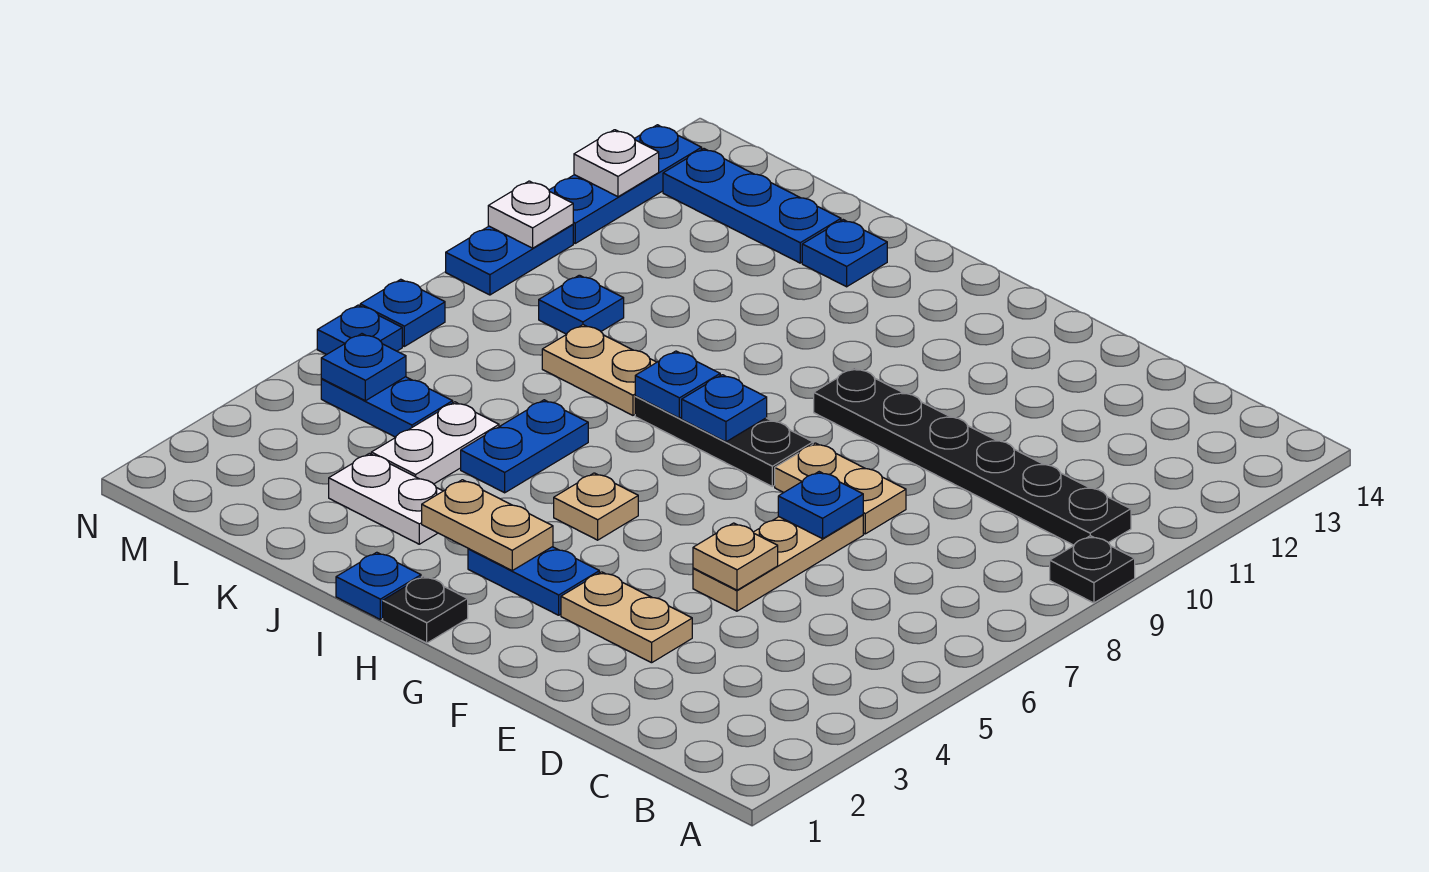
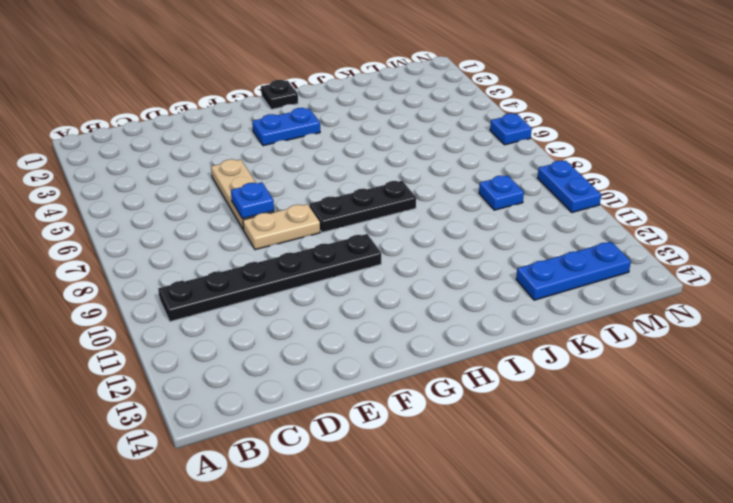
none -> black plate A9 level 1
none -> tan plate E3:F3 level 1
none -> tan plate H5 level 1
none -> blue plate I1 level 1

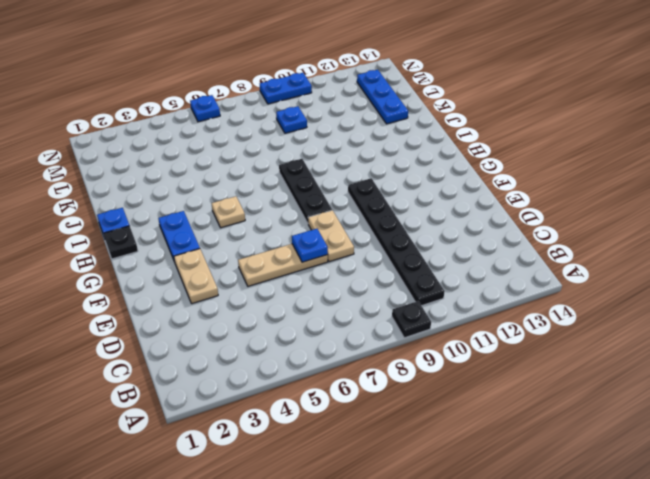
none -> white plate J3:K3 level 1
none -> blue plate J5:J6 level 1
none -> tan plate J8:K8 level 1
none -> blue plate J13 level 1

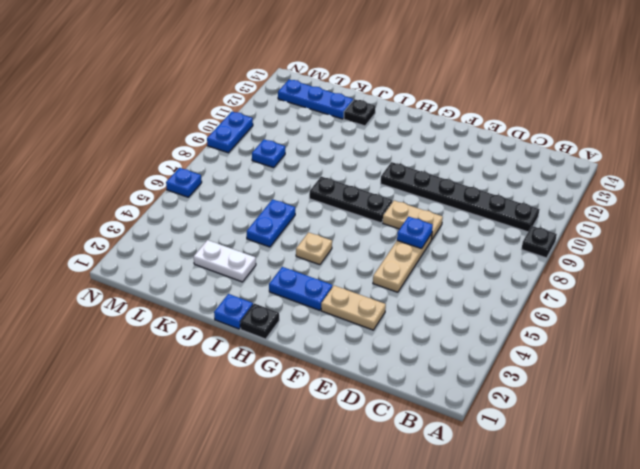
black plate J13 level 1 -> blue plate J13 level 1
none -> tan plate J8:K8 level 1
none -> white plate K4:K5 level 1
none -> blue plate L5:M5 level 1
none -> blue plate N7 level 1

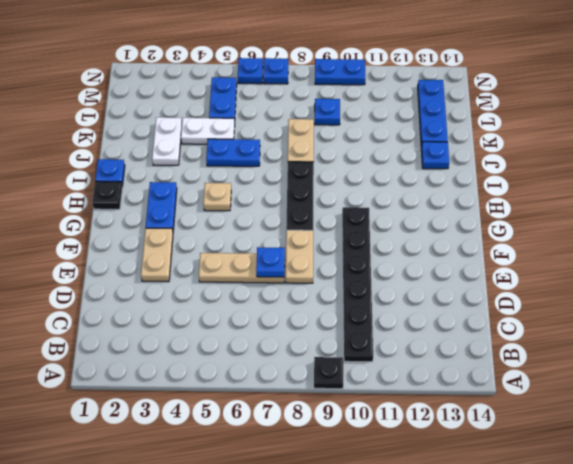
none -> blue plate N11:N13 level 1
none -> tan plate E5 level 2
none -> tan plate H3:I3 level 2
none -> blue plate H8 level 2

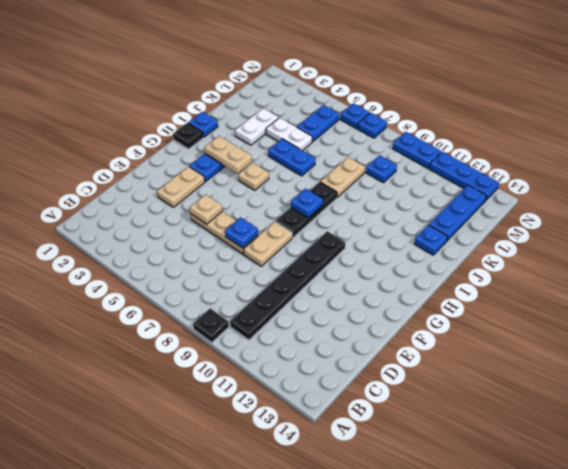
tan plate H3:H4 level 2 -> tan plate H3:I3 level 2
none -> blue plate I8 level 2
none -> blue plate M5 level 2
none -> white plate N10 level 2
none -> white plate N12 level 2

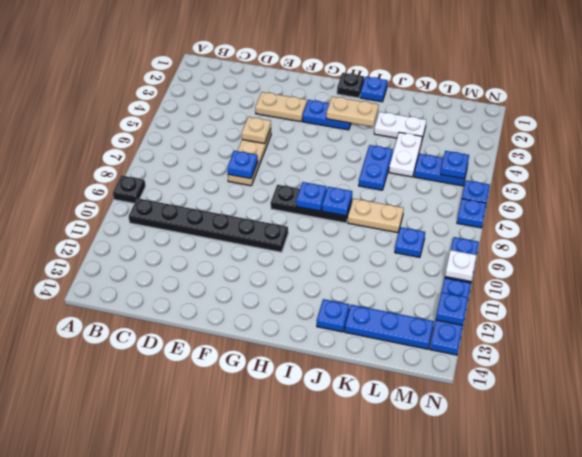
blue plate N12 level 2 -> white plate N12 level 2
none -> tan plate E8:F8 level 1
none -> tan plate H5 level 1

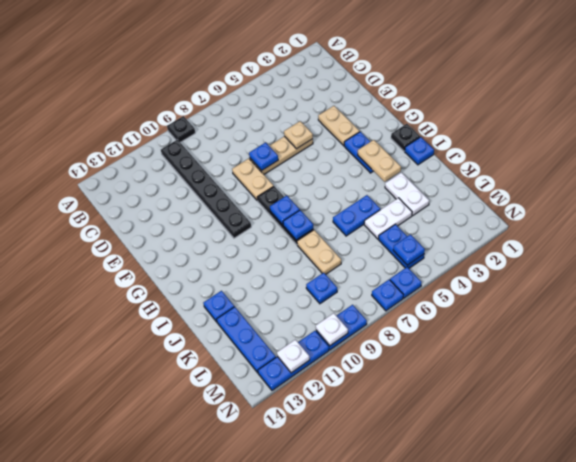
none -> tan plate H5 level 1

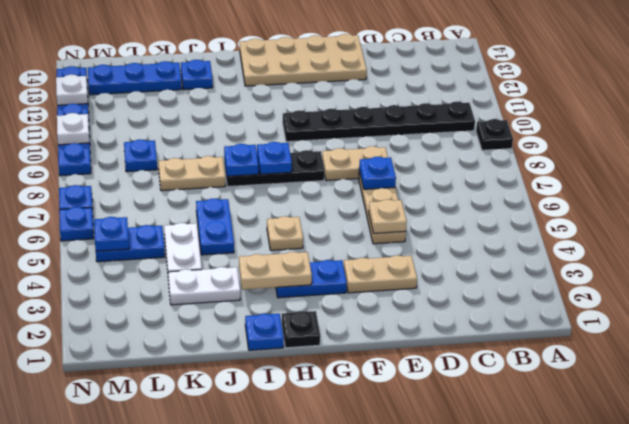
tan plate E13:H14 level 1 -> none

